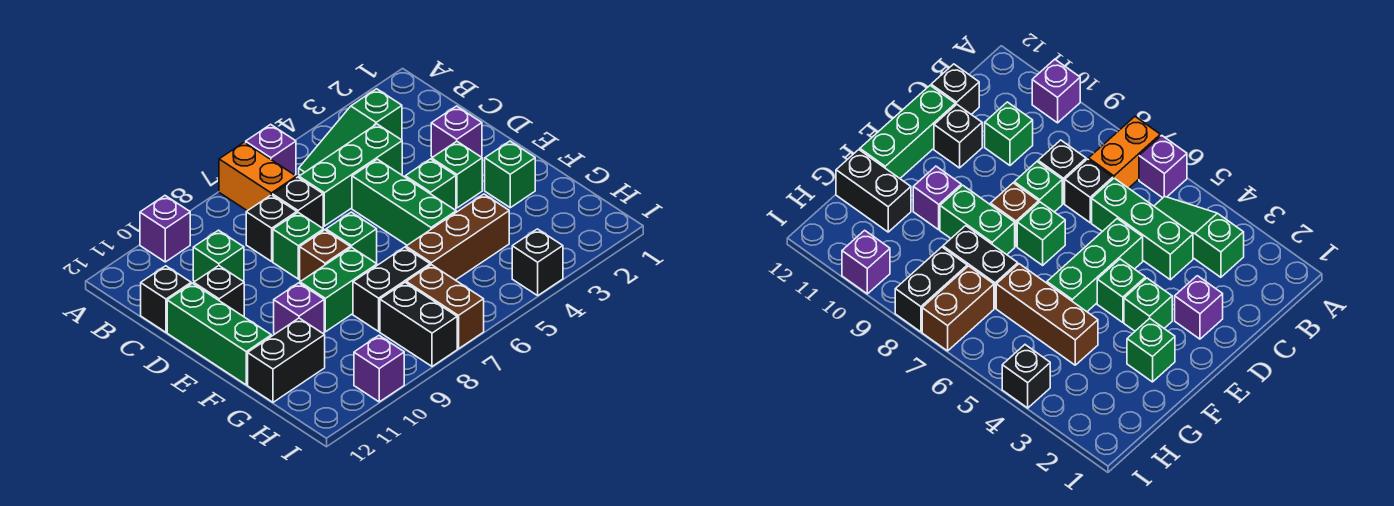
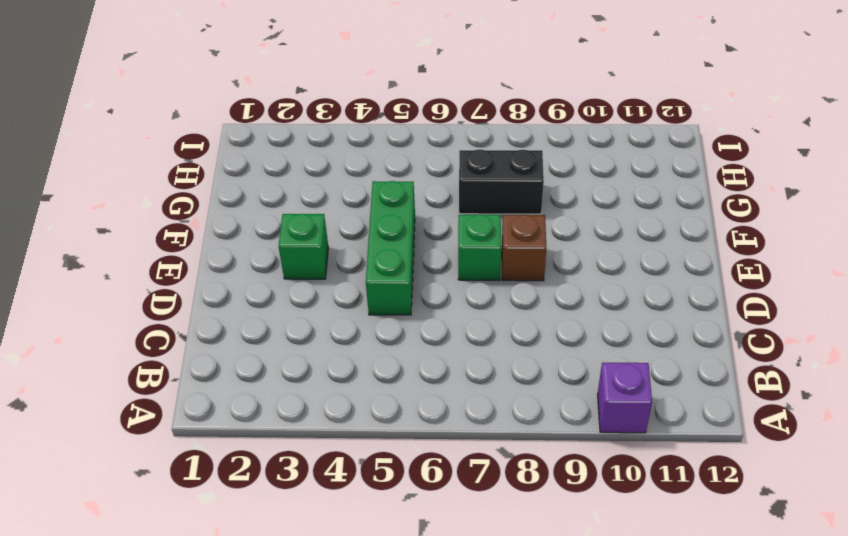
none -> purple brick A6 level 1
none -> orange brick A7:B7 level 1
none -> green slope B3:B5 level 1 top 3

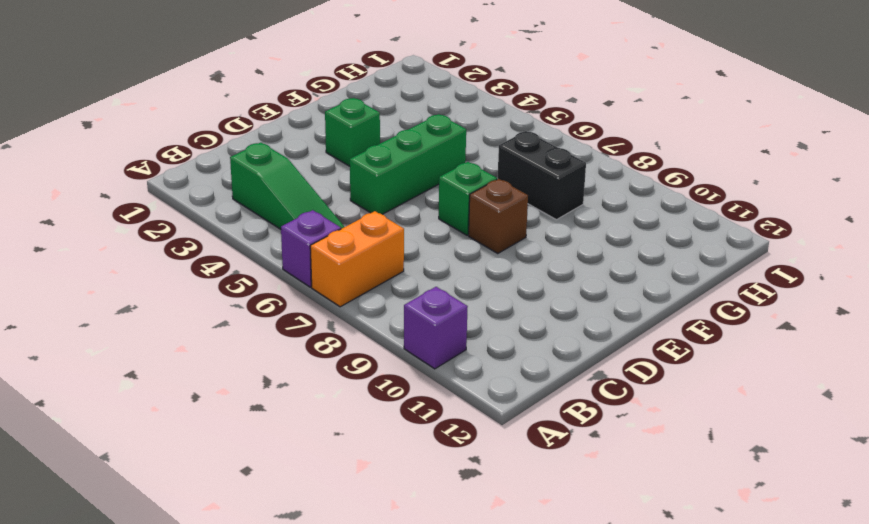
none -> green brick C4:C6 level 1
none -> black brick C7 level 1
none -> black brick C8 level 1

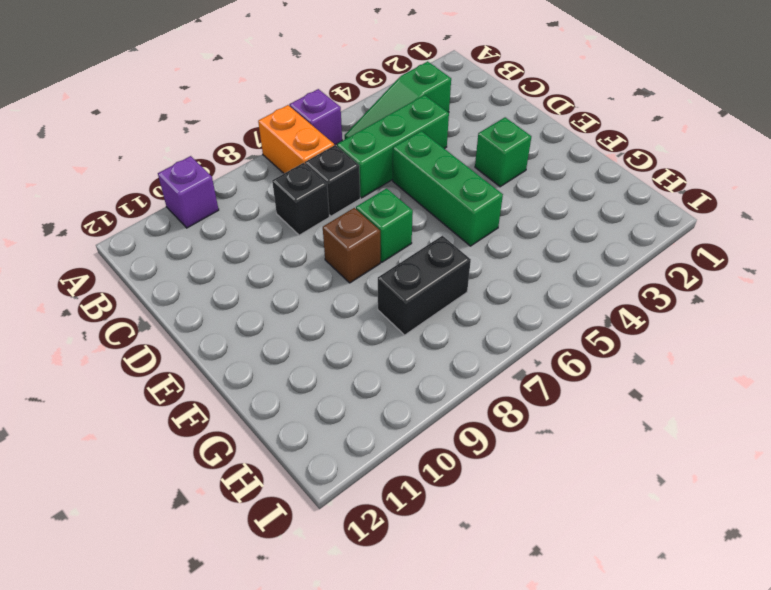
none -> green brick C10 level 1
none -> black brick C12 level 1
none -> purple brick D2 level 1

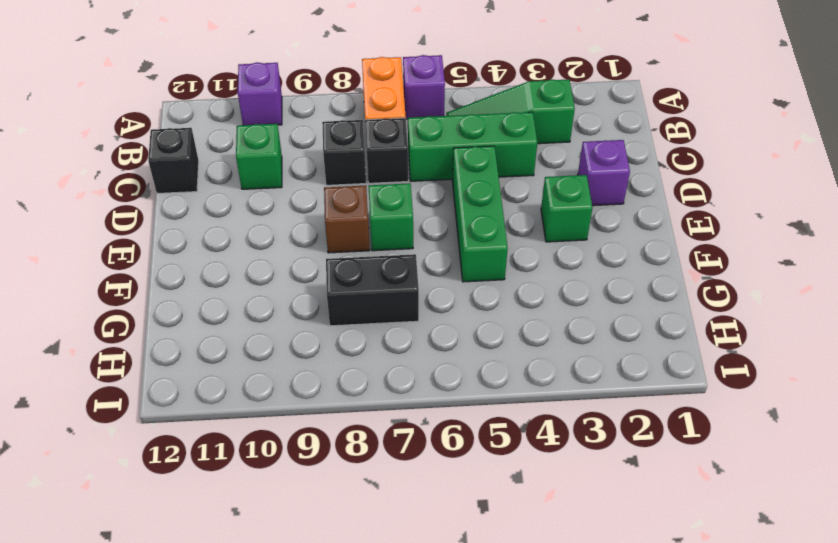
none -> green brick D8 level 1
none -> black brick D11 level 1
none -> green brick D12:F12 level 1

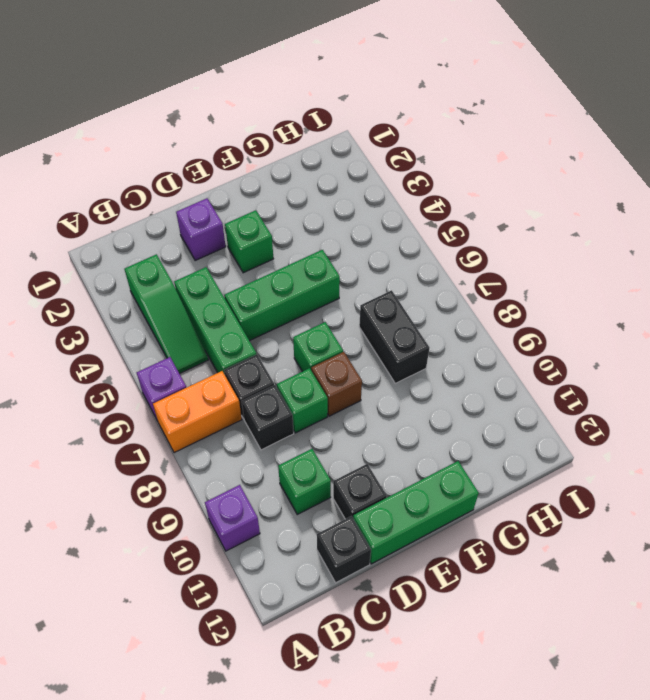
none -> green brick E4 level 1
none -> green brick F2 level 1
none -> green brick F8:F9 level 1

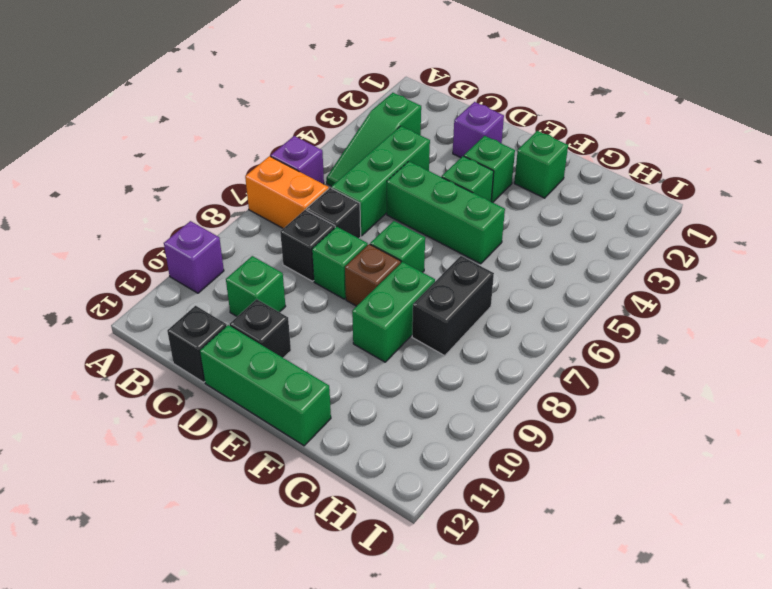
none -> purple brick F10 level 1
none -> brown brick G4:G6 level 1
none -> black brick G11:G12 level 1

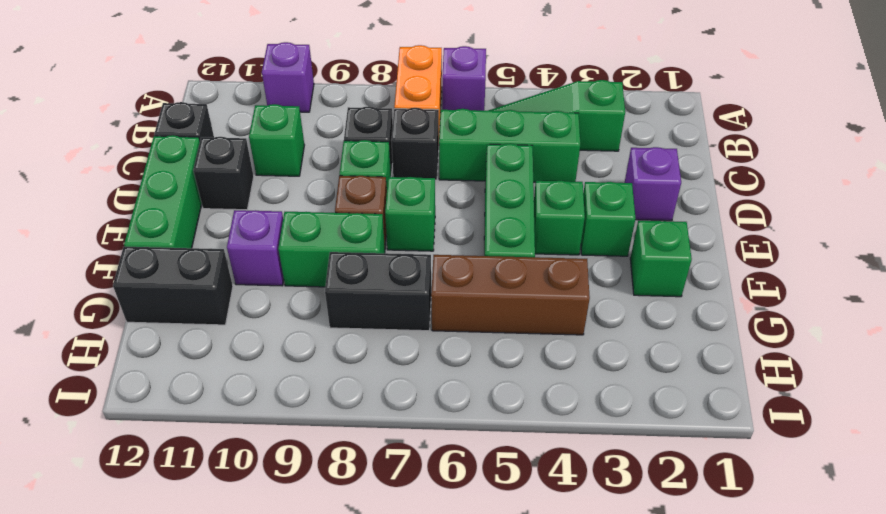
none -> brown brick H7:I7 level 1
none -> black brick H8:I8 level 1
none -> black brick I4 level 1

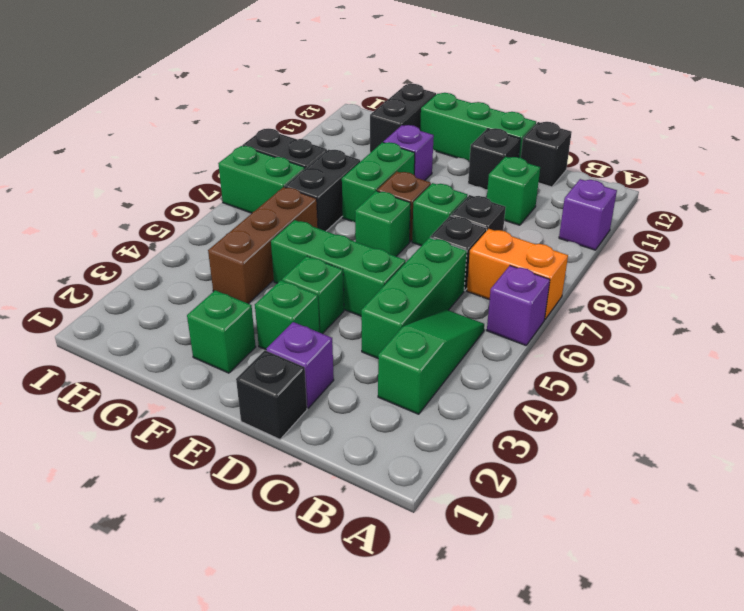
black brick D1 level 1 -> black brick I4 level 1
green brick H7:I7 level 1 -> brown brick H7:I7 level 1
none -> purple brick I10 level 1

